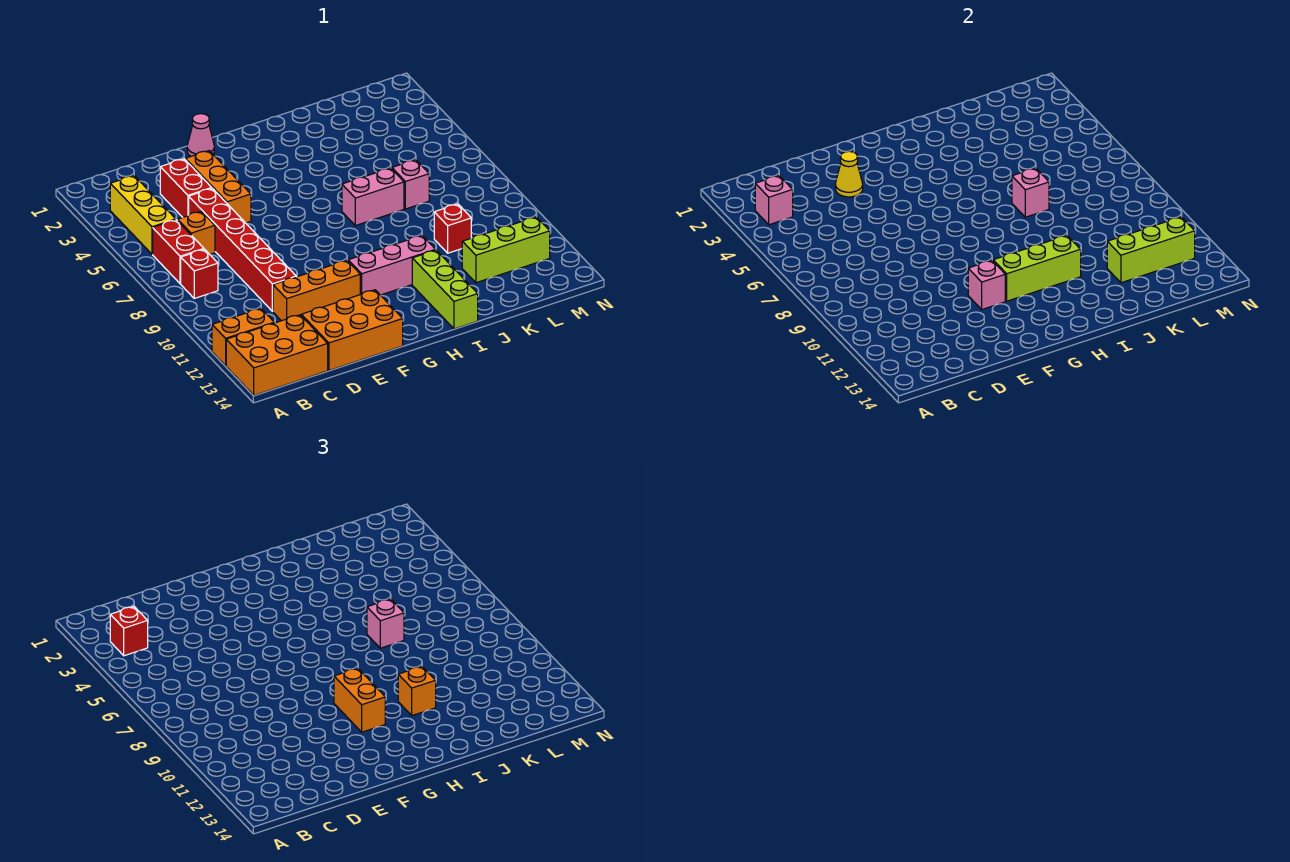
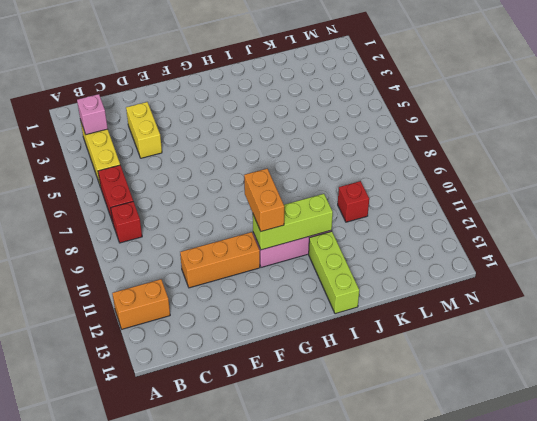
yellow brick D3:D4 level 1 -> red brick D3:D4 level 1
none -> orange brick A13:C14 level 1
none -> orange brick C6 level 1
none -> red brick D5:D10 level 1

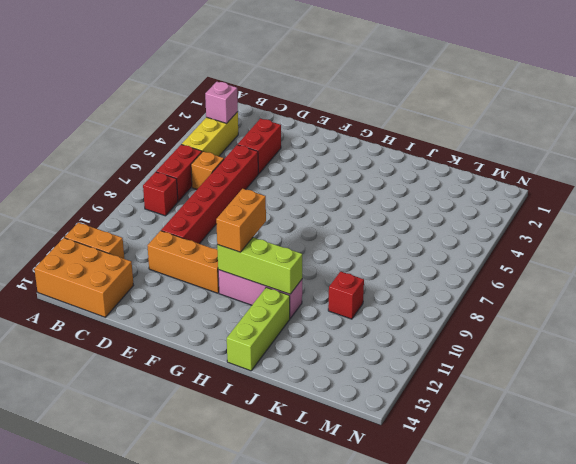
none -> orange brick D13:F14 level 1
none -> orange brick E3:E5 level 1
none -> pink cone F1 level 1

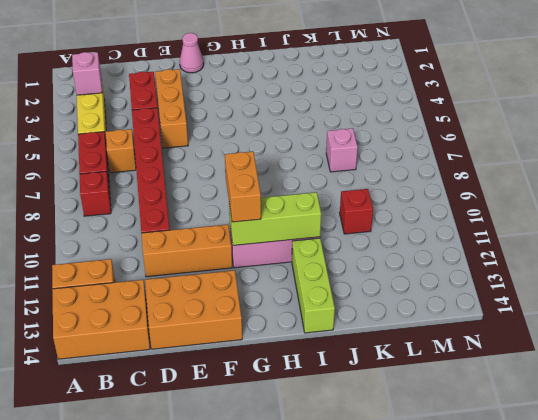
none -> pink brick I7:J7 level 1
none -> lime brick K12:M12 level 1
none -> yellow cone E3 level 2

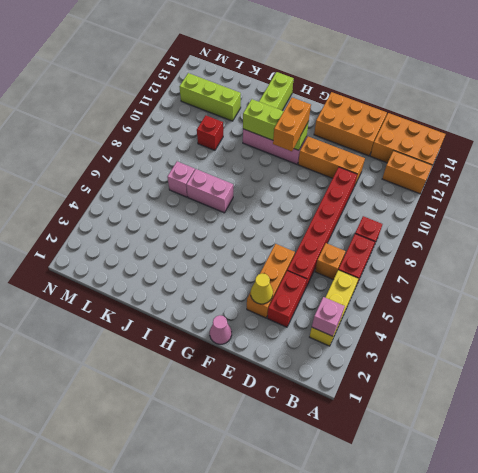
none -> pink brick F11 level 2
none -> pink brick J7 level 2
none -> lime brick K12:M12 level 2

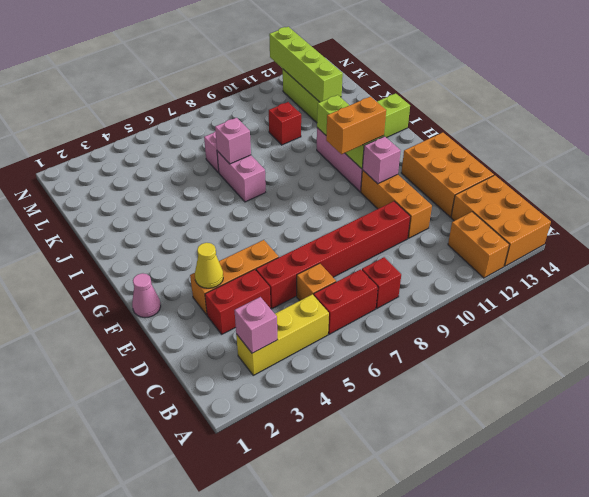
lime brick K12:N12 level 2 -> lime brick K12:M12 level 2
none -> red brick B3 level 3
none -> orange brick I11 level 3
none -> pink brick J7 level 3

